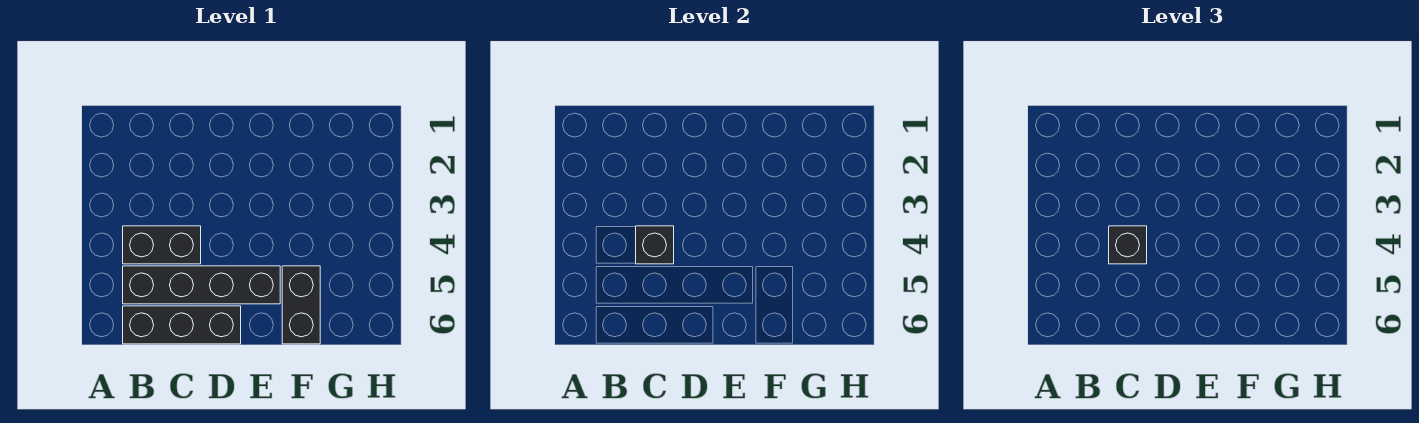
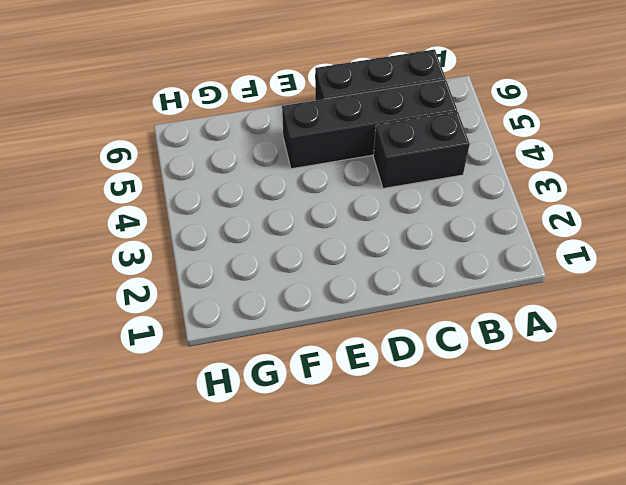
none -> black brick F5:F6 level 1
none -> black brick C4 level 2

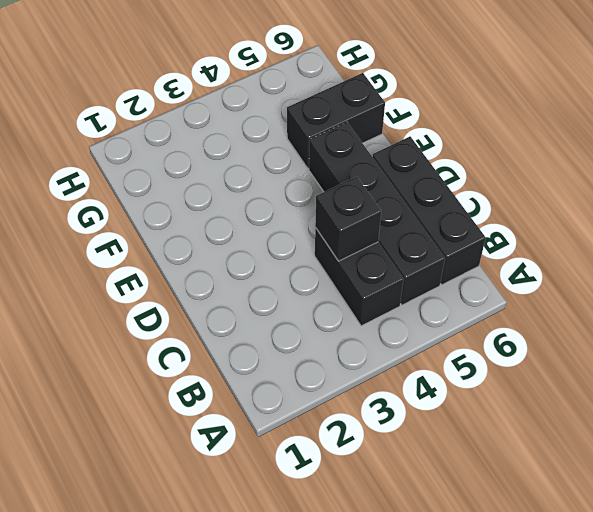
none -> black brick C4 level 3

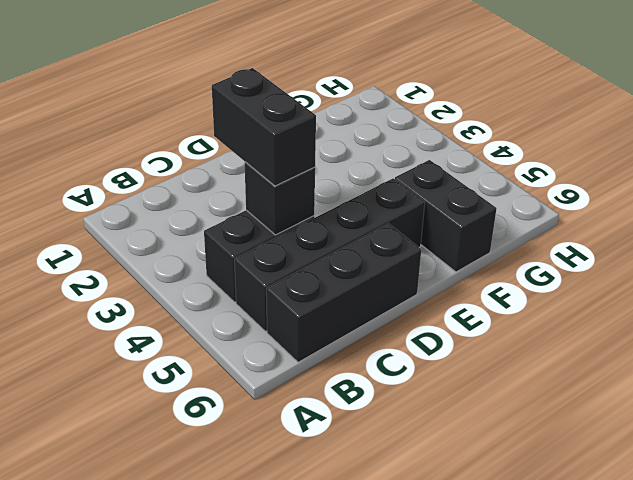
black brick C3:C4 level 3 -> black brick C4 level 3

